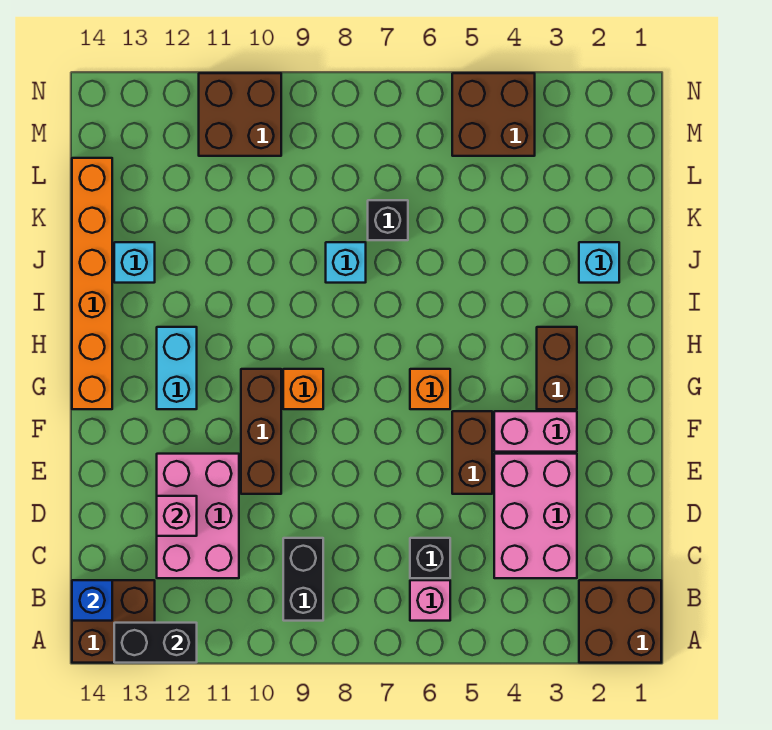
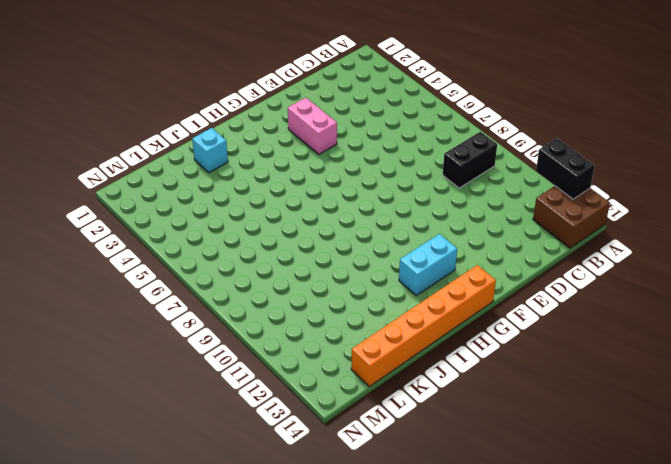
none -> brown brick A1:B2 level 1
none -> pink brick B6 level 1
none -> pink brick C3:E4 level 1

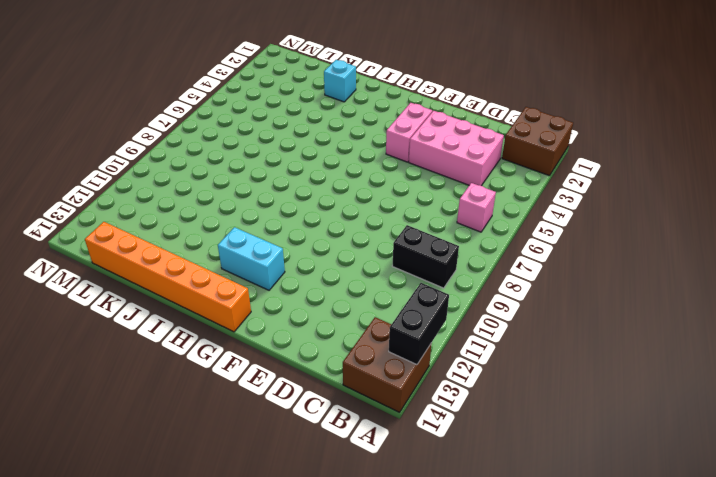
none -> black brick C6 level 1
none -> pink brick C11:E12 level 1
none -> brown brick E5:F5 level 1

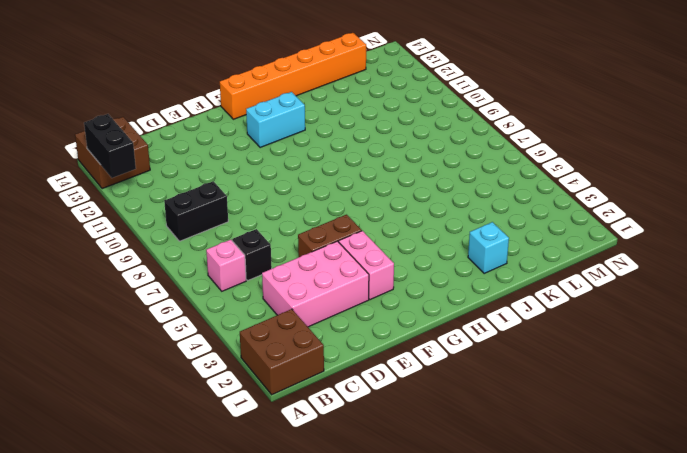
none -> pink brick C11:E12 level 1
none -> brown brick E10:G10 level 1
none -> brown brick G3:H3 level 1

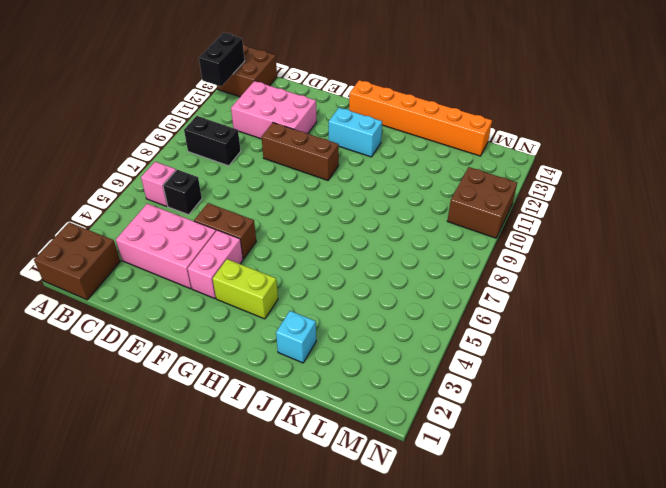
lime brick G3:H3 level 1 -> brown brick G3:H3 level 1
none -> orange brick G6 level 1
none -> orange brick G9 level 1
none -> cyan brick J8 level 1

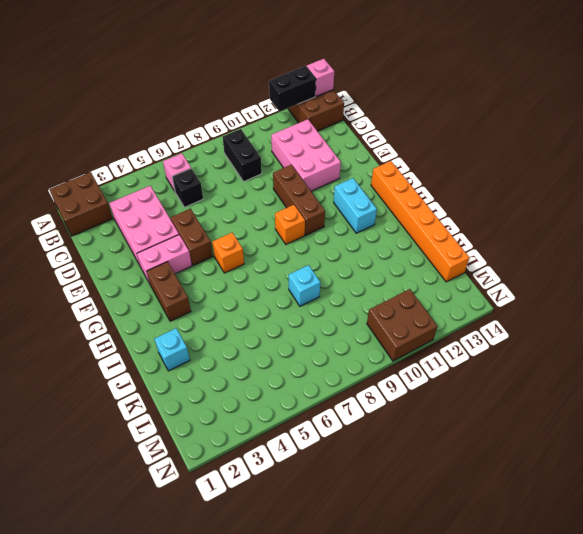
pink brick A14 level 2 -> pink brick D12 level 2
none -> cyan brick J13 level 1
none -> black brick K7 level 1
none -> brown brick M4:N5 level 1

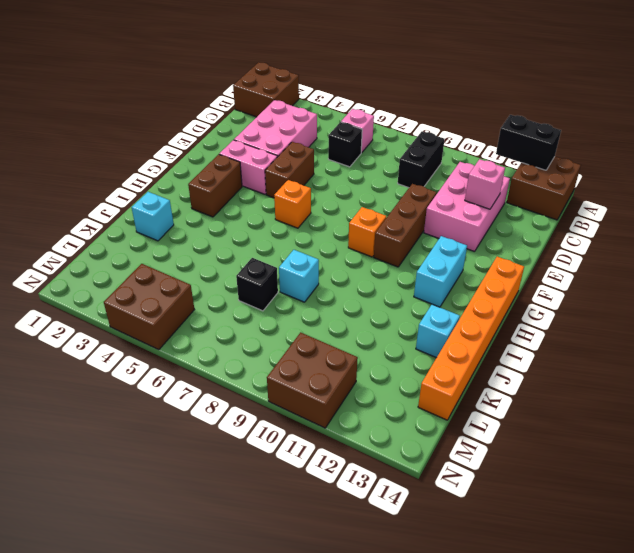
none -> blue brick B14 level 2

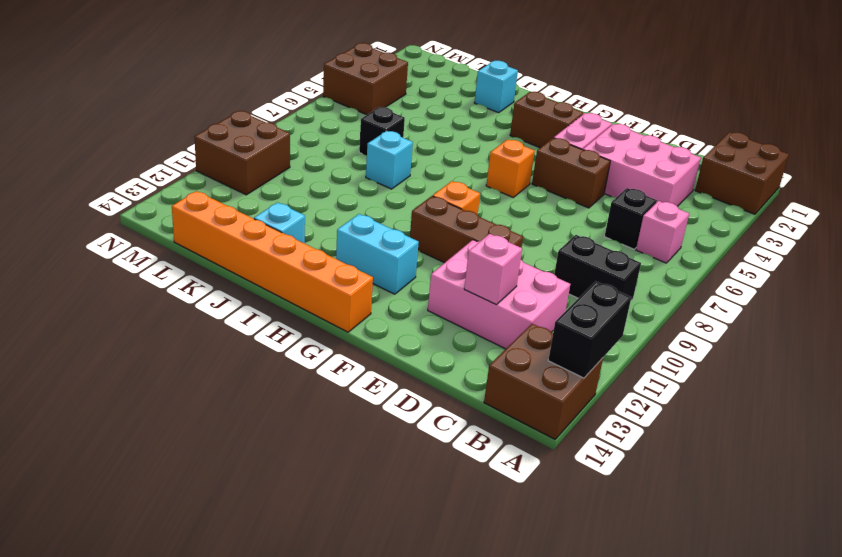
none -> blue brick B14 level 2

